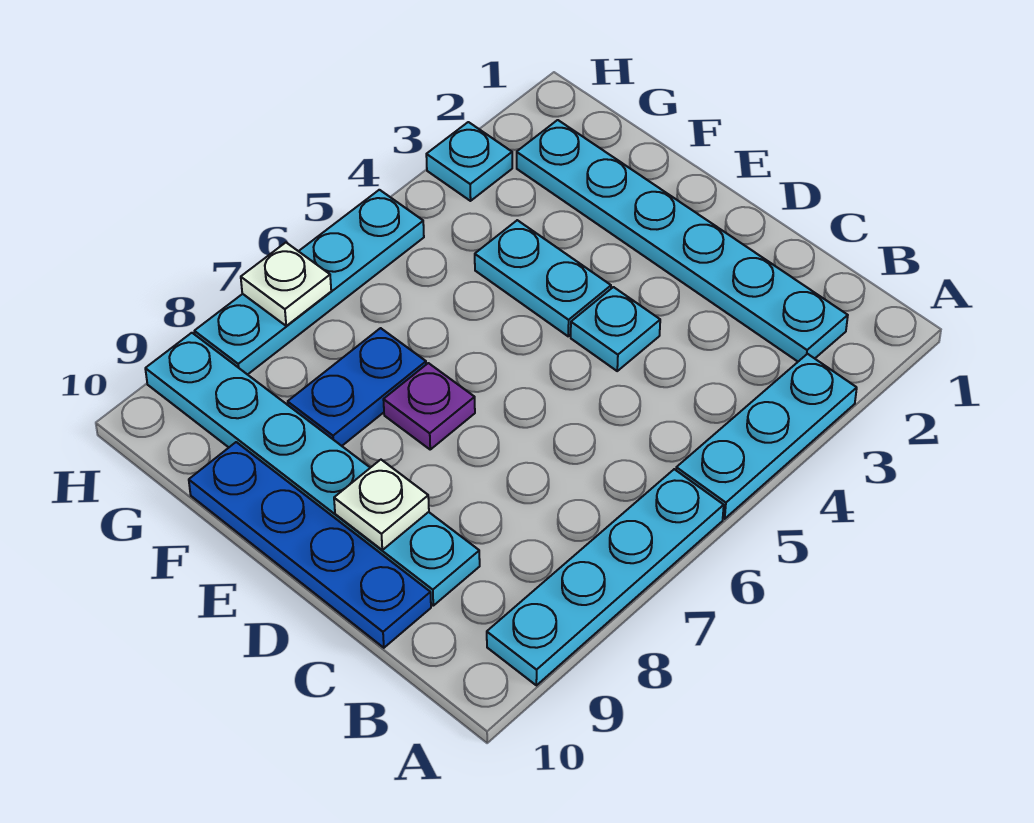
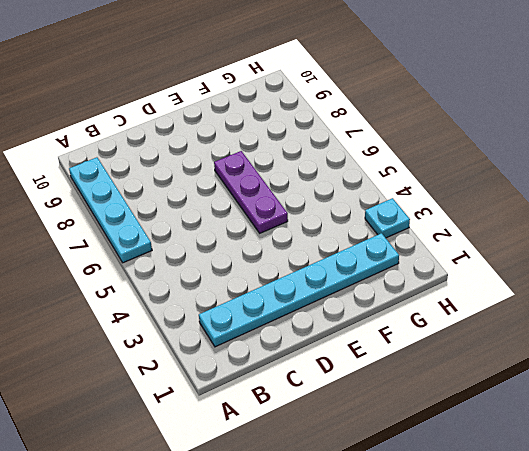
purple plate E5:E7 level 1 -> purple plate E7 level 1
none -> cyan plate A3:A5 level 1
none -> cyan plate C9:H9 level 1
none -> blue plate C10:F10 level 1

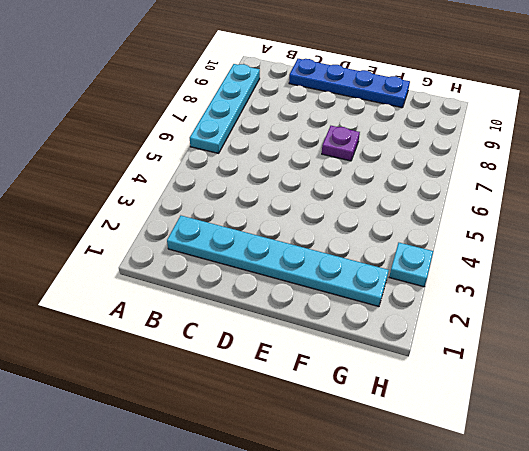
none -> cyan plate A3:A5 level 1
none -> cyan plate C9:H9 level 1
none -> cyan plate D4 level 1

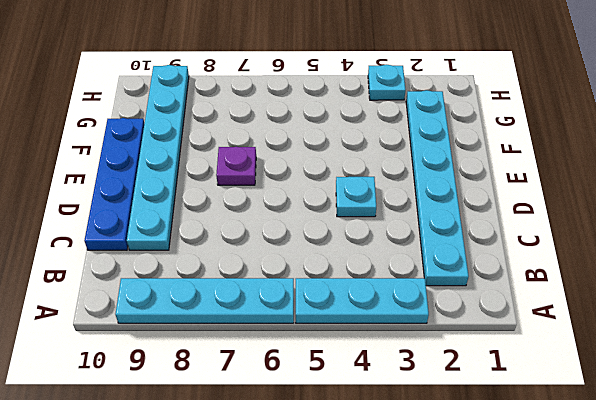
none -> cyan plate E4:F4 level 1
none -> blue plate F7:F8 level 1
none -> cyan plate H5:H8 level 1

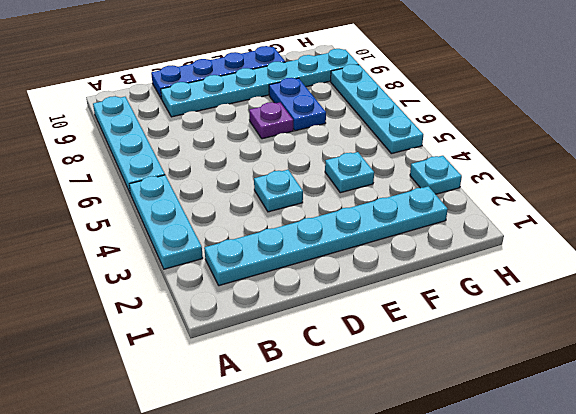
cyan plate F4 level 1 -> cyan plate E4:F4 level 1
none -> white plate D9 level 2
none -> white plate H7 level 2

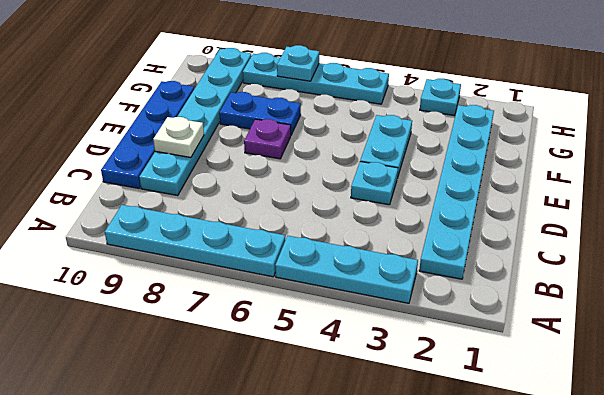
cyan plate H7 level 2 -> white plate H7 level 2

